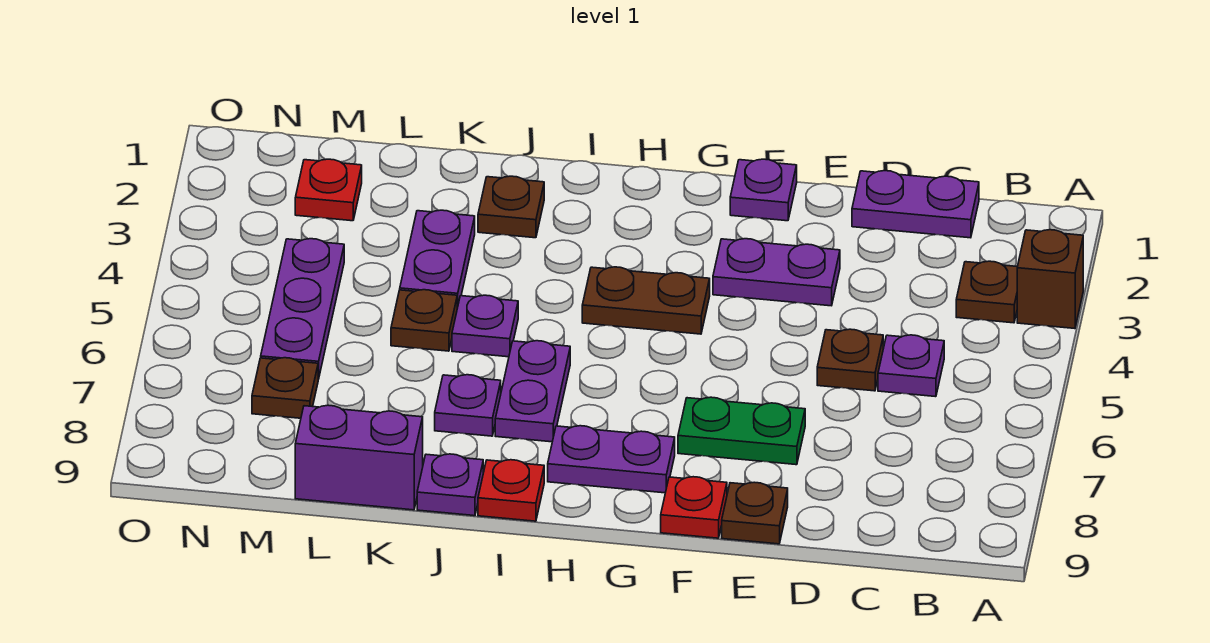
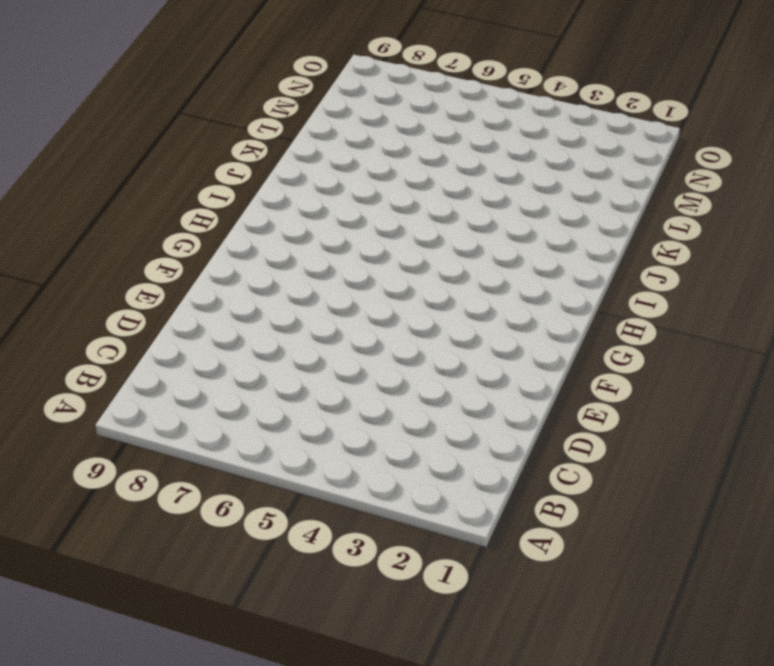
none -> brown brick A3 level 1
none -> brown plate B3 level 1
none -> purple plate C1:D1 level 1

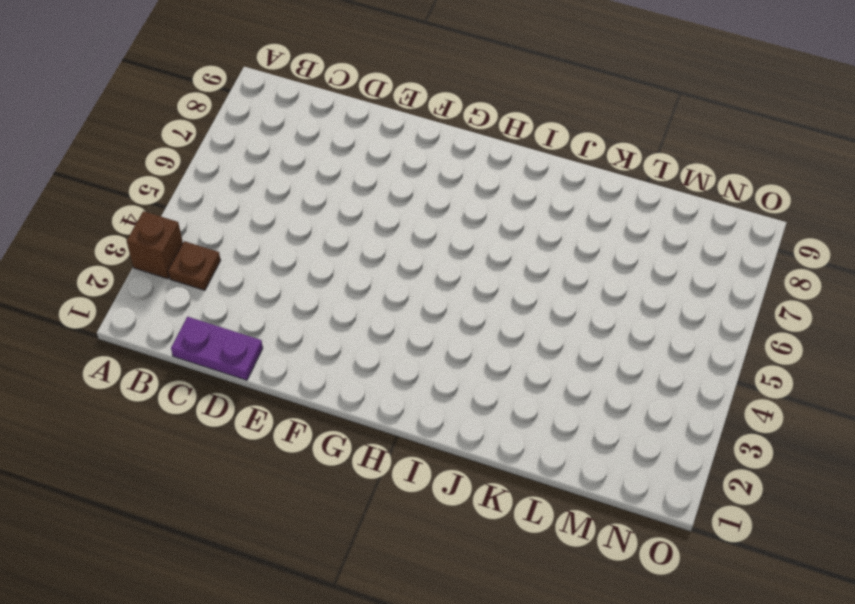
none -> purple plate C5 level 1
none -> brown plate D5 level 1
none -> purple plate E3:F3 level 1

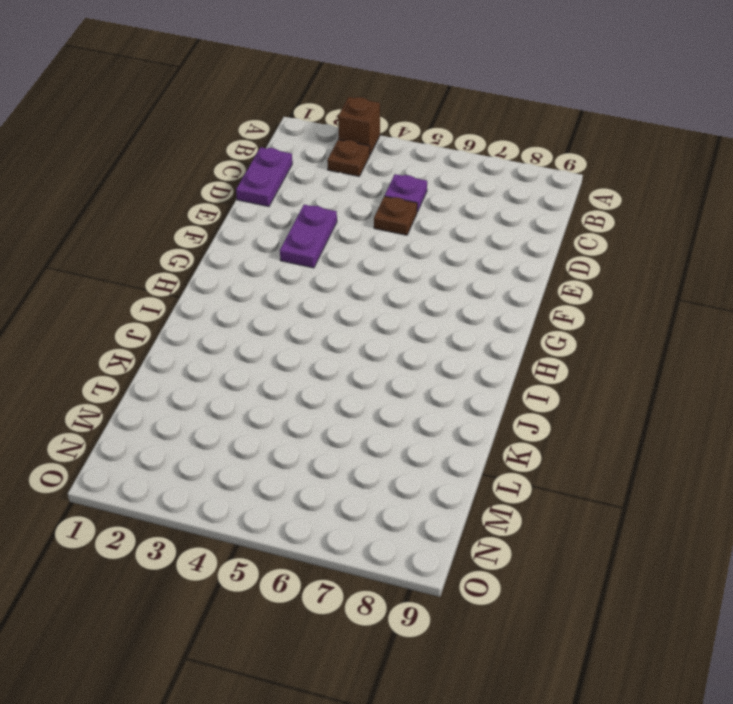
none -> green plate E7:F7 level 1
none -> brown plate E9 level 1
none -> purple plate F1 level 1

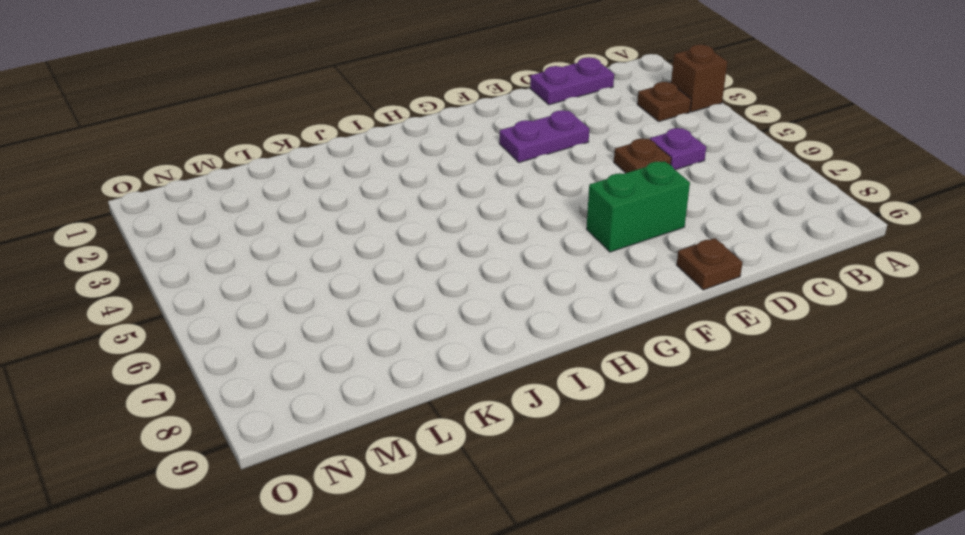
green brick E7:F7 level 1 -> green plate E7:F7 level 1
none -> purple plate F1 level 1
none -> red plate F9 level 1
none -> brown plate G4:H4 level 1

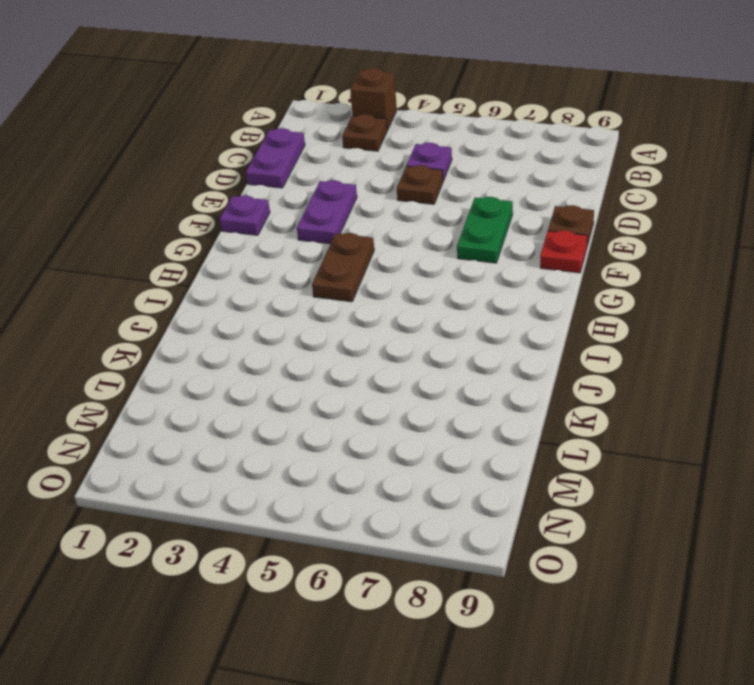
none -> purple plate G8:H8 level 1
none -> purple plate I6:I7 level 1
none -> red plate I9 level 1

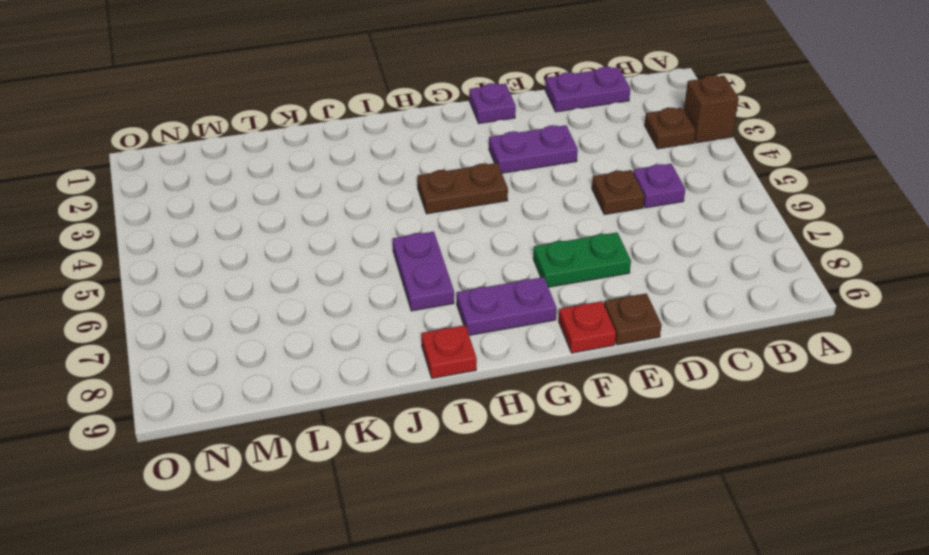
none -> brown plate J2 level 1
none -> purple plate J5 level 1
none -> purple plate J7 level 1

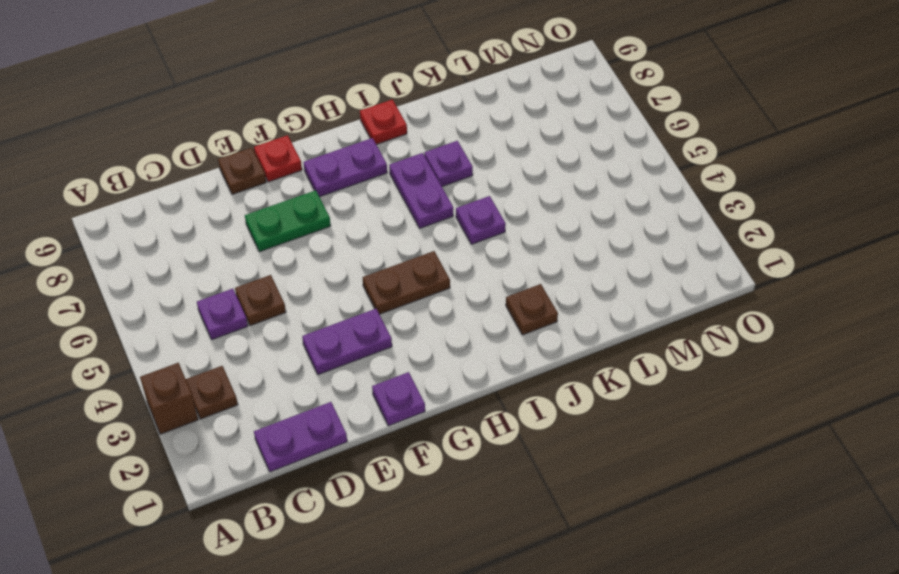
none -> purple plate J9 level 1
none -> purple plate K3:K4 level 1
none -> brown plate K5 level 1

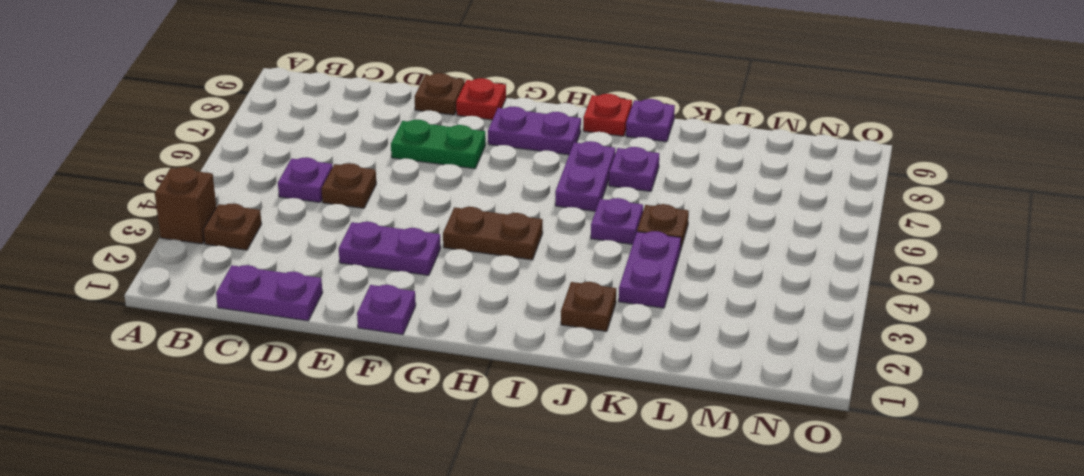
none -> purple brick K9:L9 level 1
none -> red plate M2 level 1
none -> purple plate M4:M6 level 1

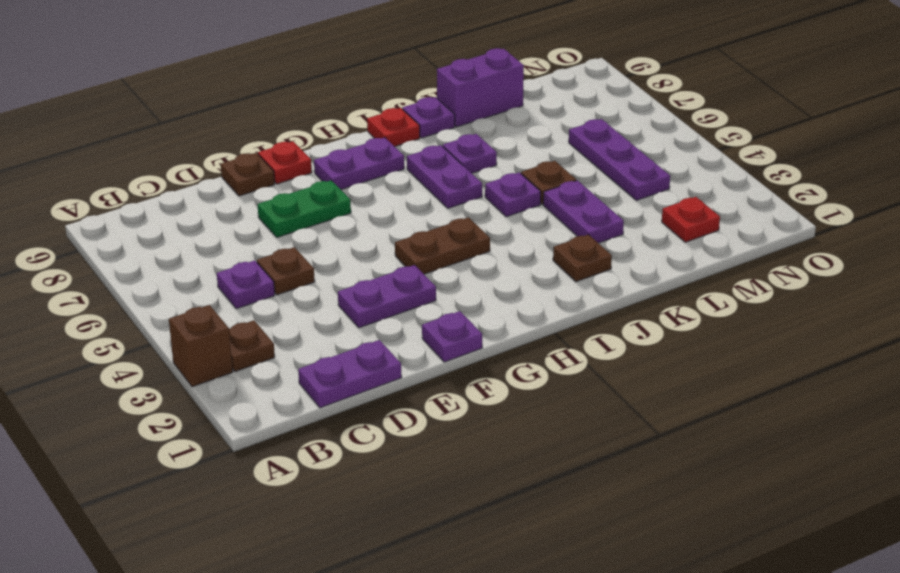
none -> brown plate M7 level 1

